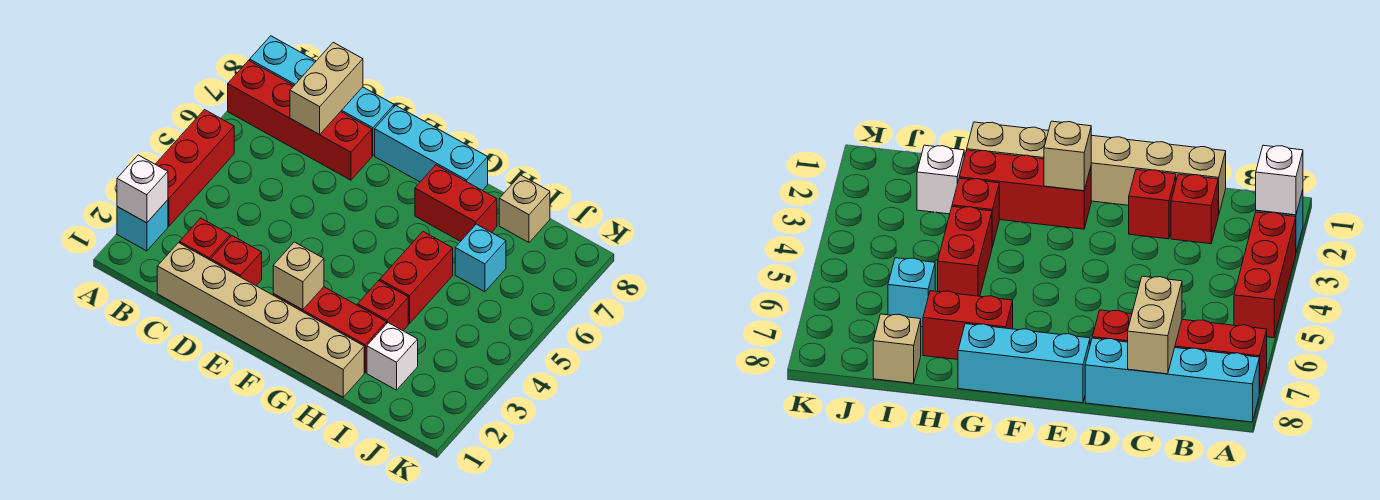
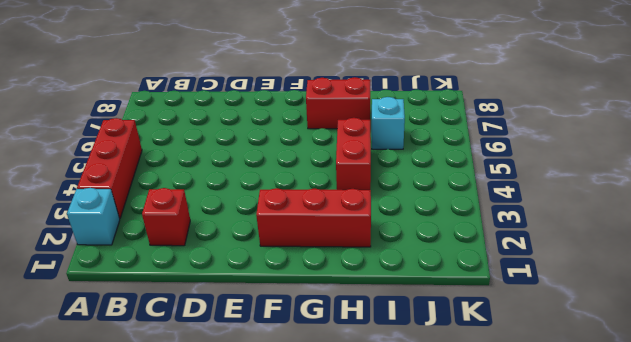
none -> red brick A7:D7 level 1
none -> cyan brick A8:D8 level 1
none -> tan brick C1:H1 level 1

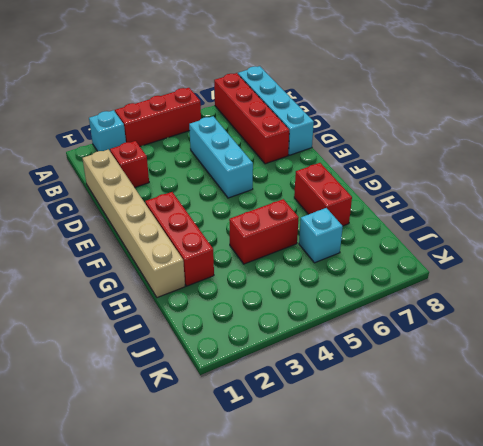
cyan brick C5:E5 level 1 -> cyan brick E8:G8 level 1
none -> red brick D2 level 1
none -> red brick H3 level 1
none -> white brick I2 level 1

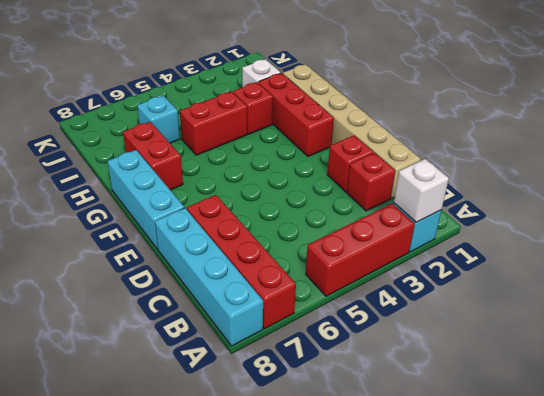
none -> tan brick I8 level 1
none -> tan brick C7:C8 level 2
none -> tan brick F2 level 2

